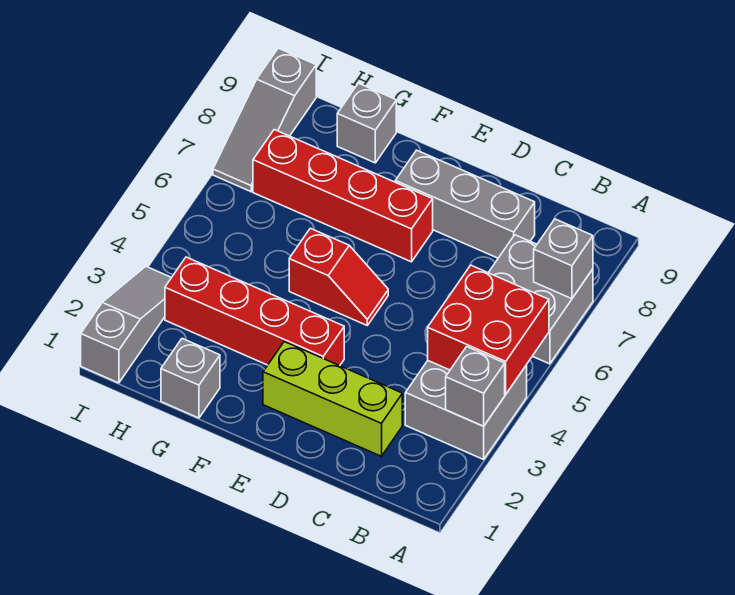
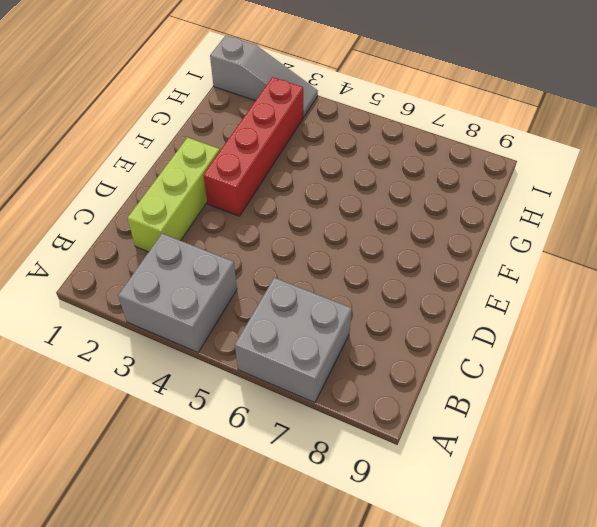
none -> grey brick C8:E8 level 1
none -> red slope E5:F5 level 1 top F
none -> red brick E7:H7 level 1

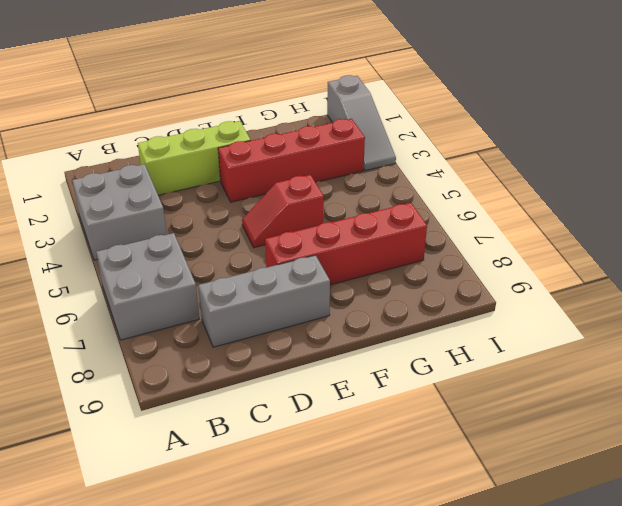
none -> grey brick G1 level 1
none -> grey brick G9 level 1
none -> grey slope I7:I9 level 1 top 9

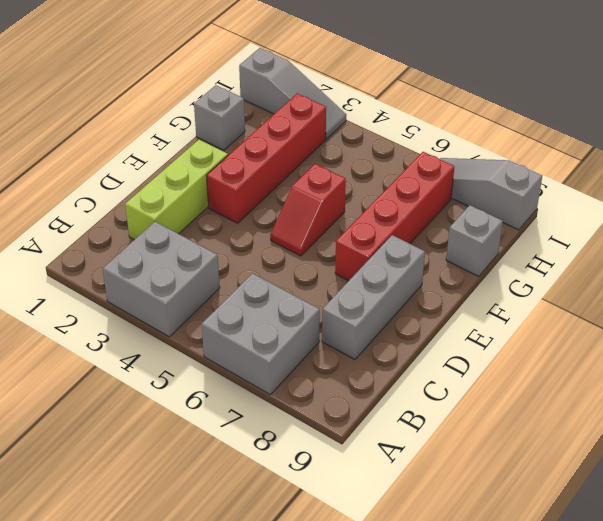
none -> grey brick A3 level 2
none -> red brick A4:B5 level 2
none -> grey brick A7 level 2

